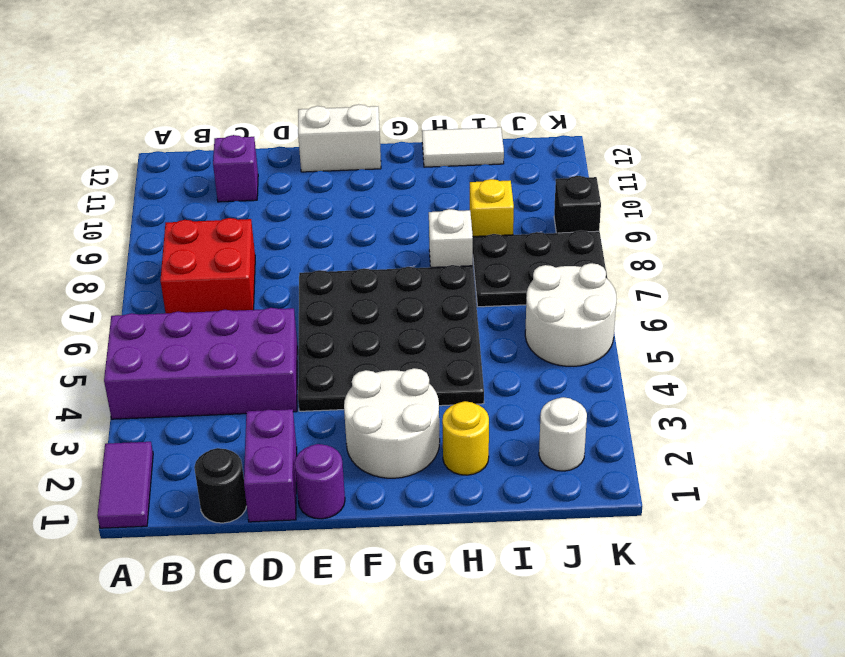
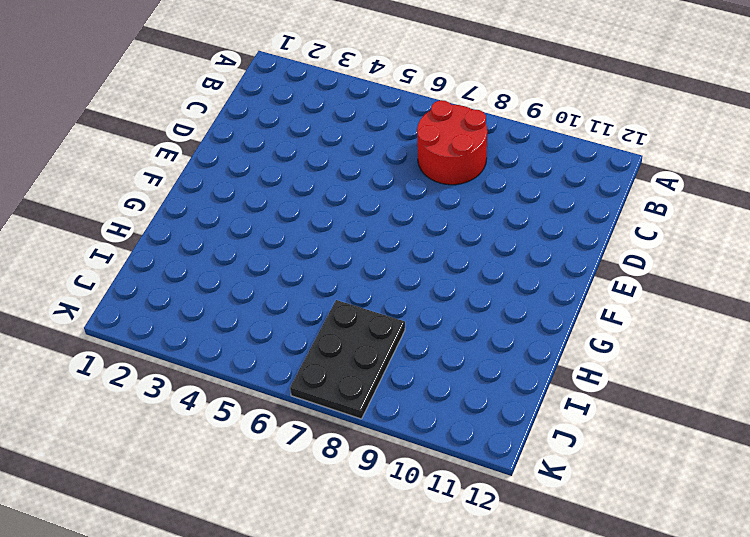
red round brick B7:C8 level 1 -> red brick B7:C8 level 1
none -> purple tile A1:A2 level 1
none -> purple brick A4:D5 level 1
none -> black round brick C1 level 1

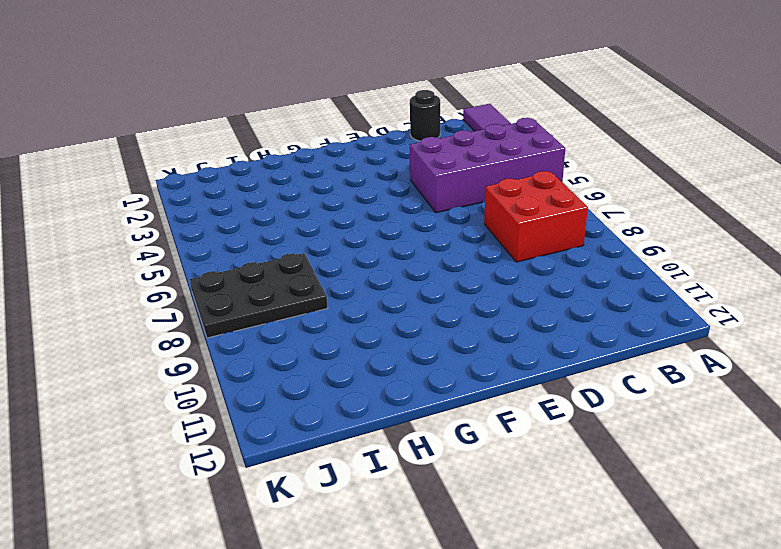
none -> purple brick C11 level 1
none -> purple brick D1:D2 level 1
none -> purple round brick E1 level 1

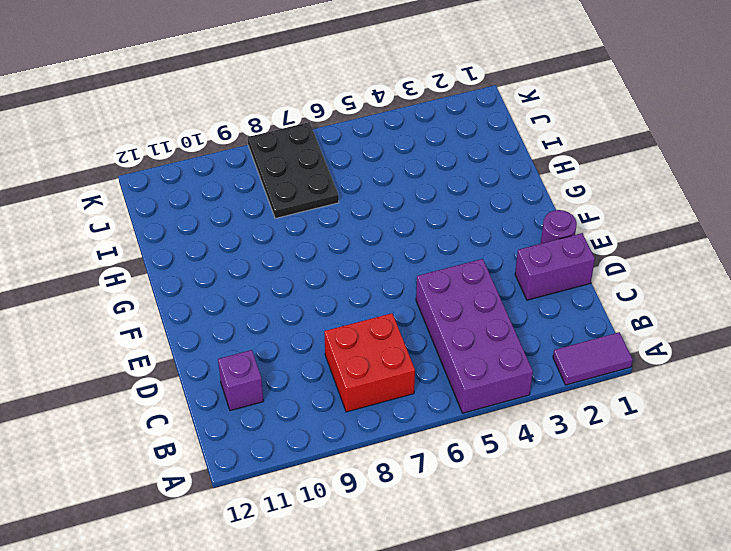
none -> black round brick C1 level 1
none -> black plate E4:H7 level 1
none -> white brick E12:F12 level 1

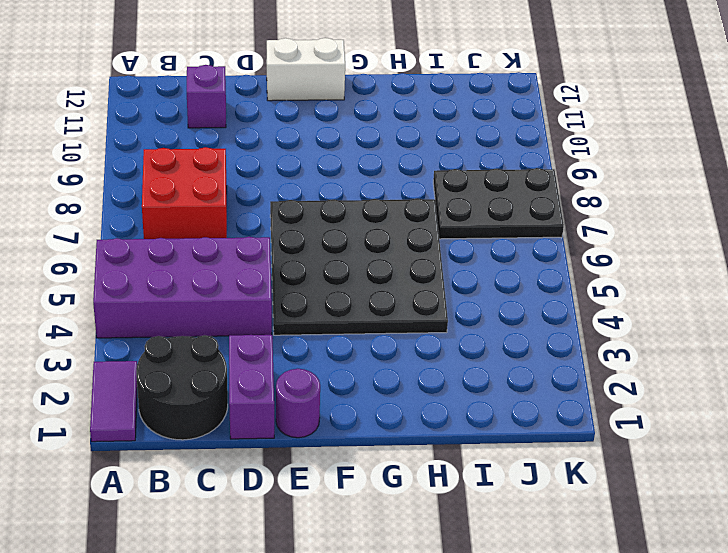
black round brick B1:C2 level 1 -> black round brick C1 level 1
none -> white round brick F2:G3 level 1
none -> yellow round brick H2 level 1
none -> white brick H8 level 1

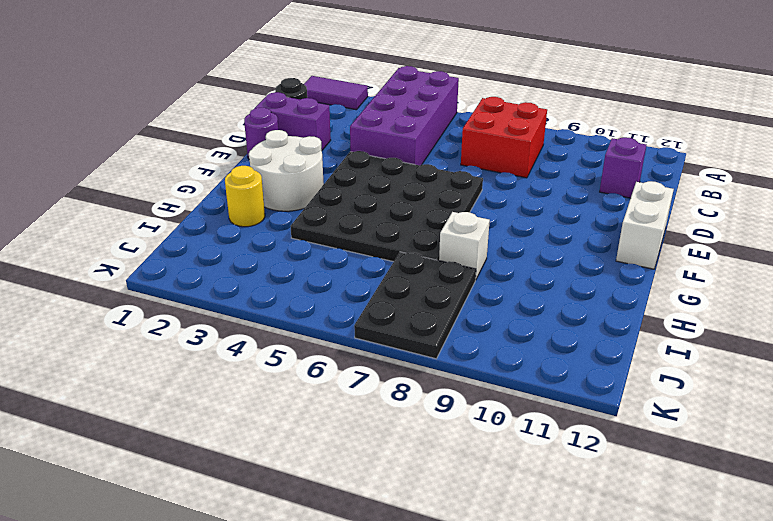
none -> white tile H12:I12 level 1
none -> yellow brick I9 level 1
none -> white round brick J2 level 1

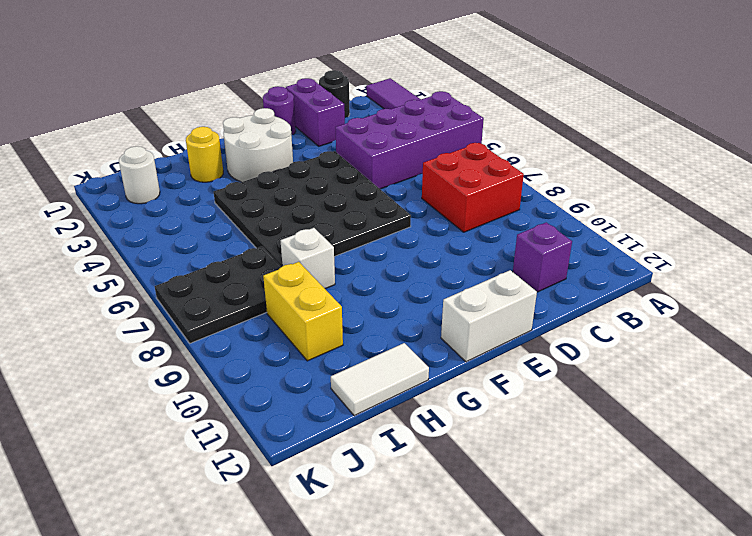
yellow brick I9:I10 level 1 -> yellow brick I9 level 1
none -> white round brick J5:K6 level 1
none -> black brick K9 level 1

